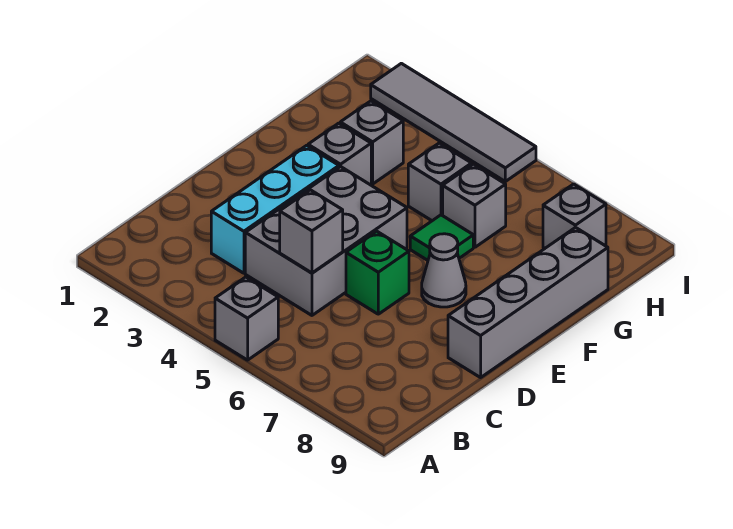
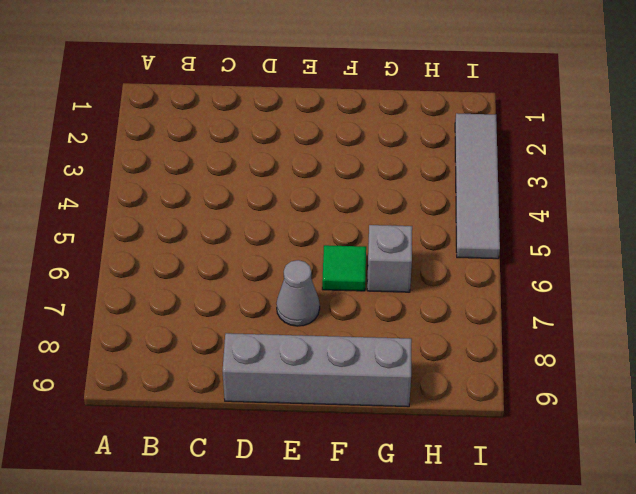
none -> grey brick A5 level 1
none -> cyan brick C3:E3 level 1
none -> grey brick C4:E5 level 1

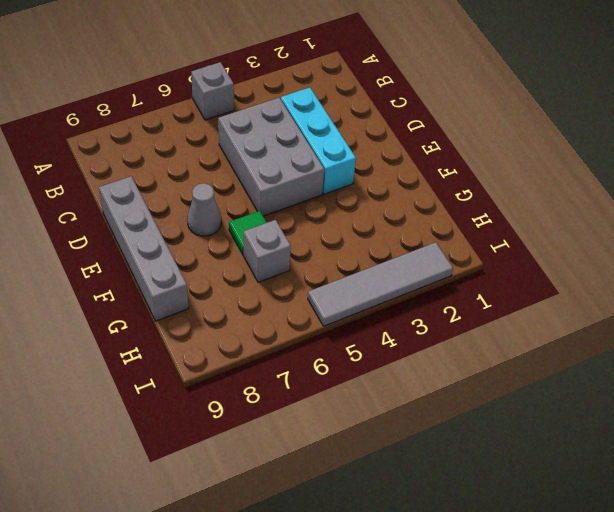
none -> green brick D6 level 1
none -> grey brick F3 level 1
none -> grey brick G3 level 1

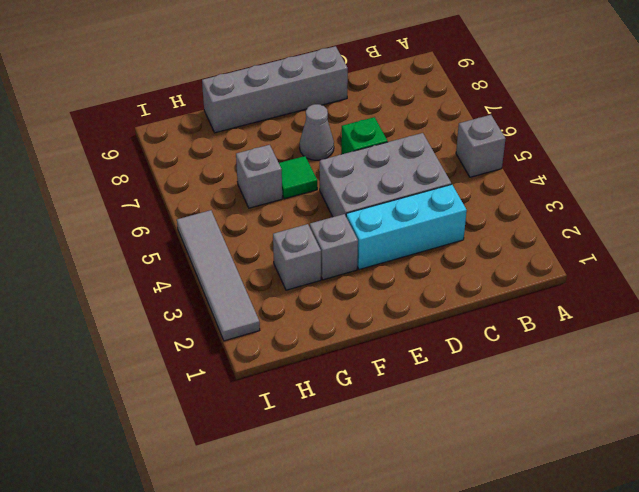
none -> grey brick G5 level 1
none -> grey brick H8 level 1
none -> grey brick C5 level 2

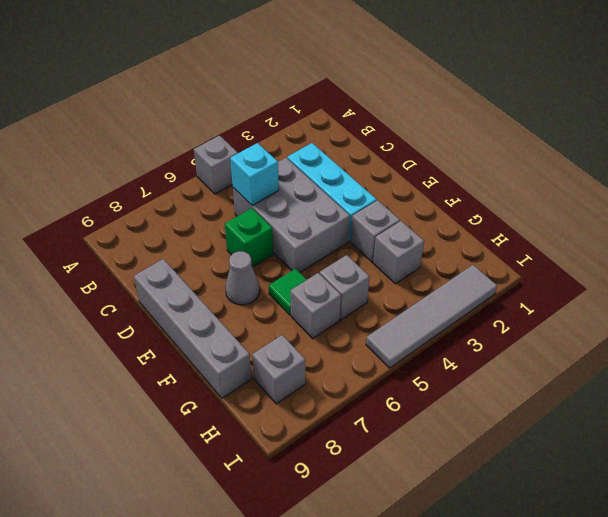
cyan brick C5 level 2 -> grey brick C5 level 2

